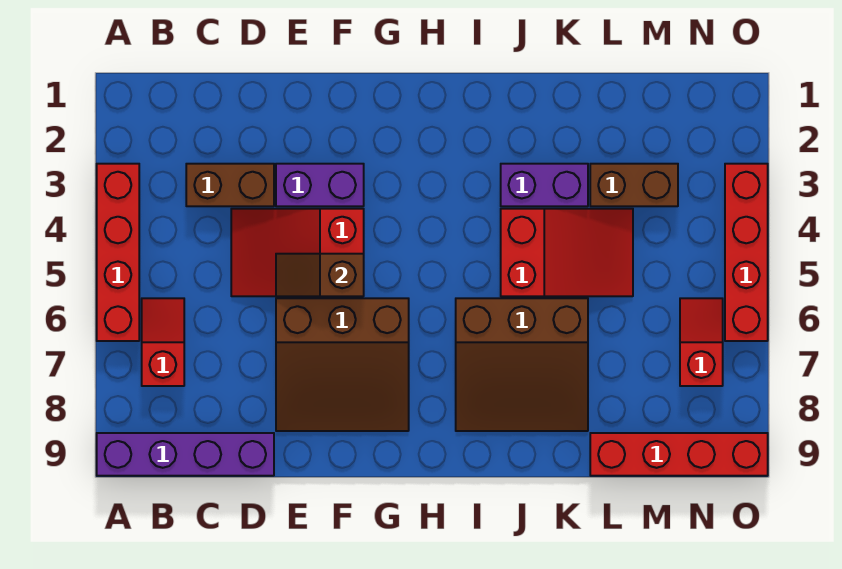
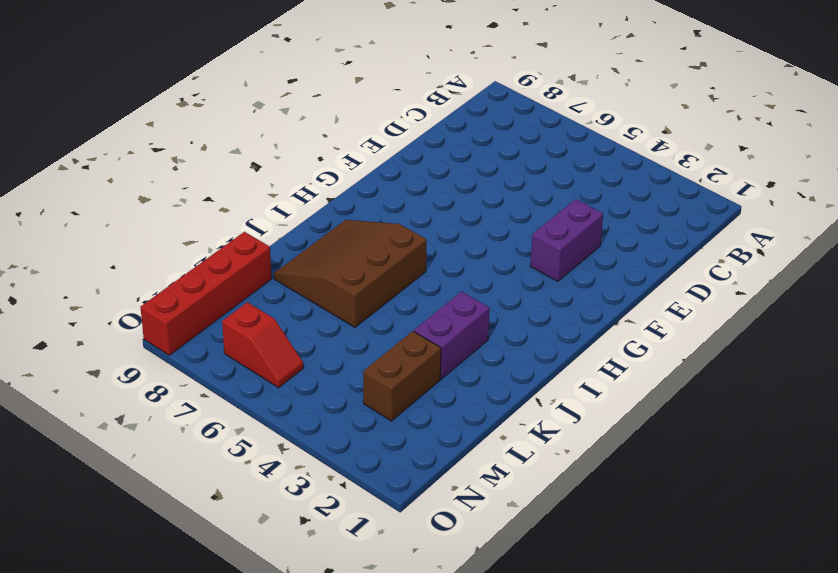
none -> red brick A3:A6 level 1
none -> purple brick A9:D9 level 1
none -> red slope B6:B7 level 1 top 7

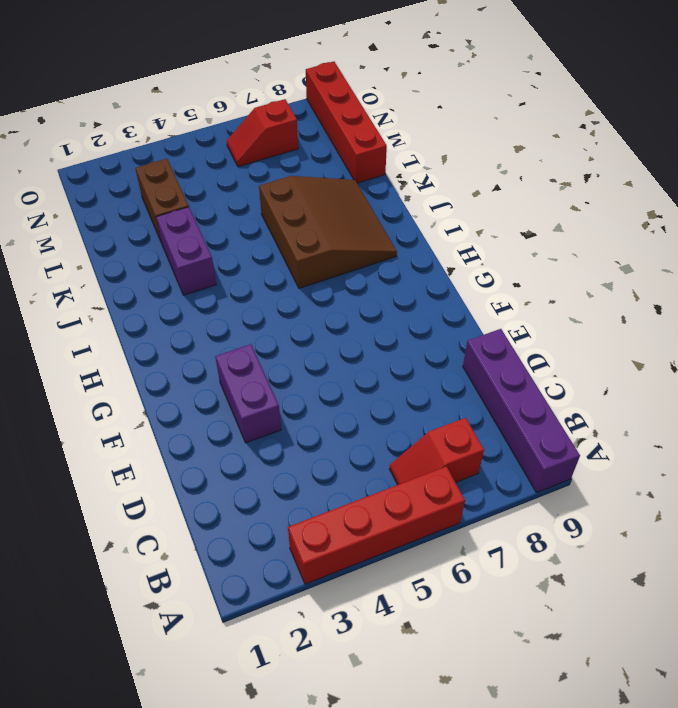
none -> brown brick C3:D3 level 1
none -> red slope D4:F5 level 1 top F
none -> brown slope E6:G8 level 1 top 6

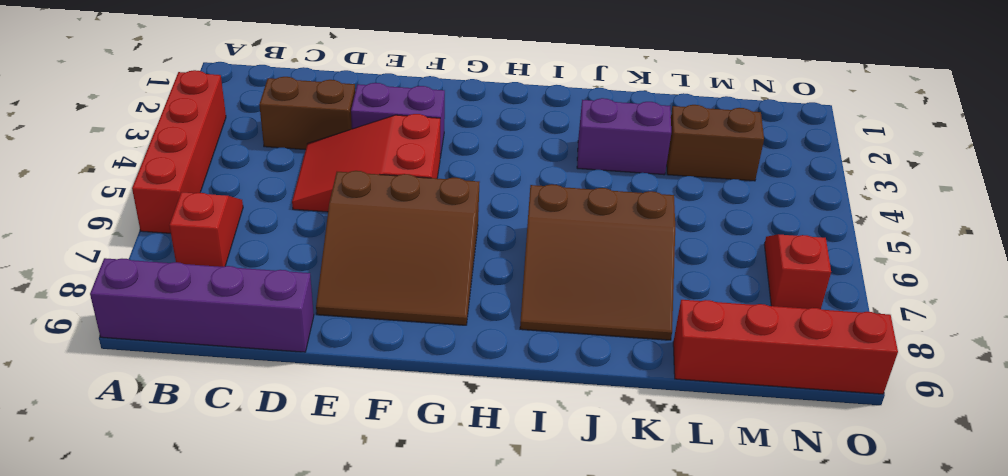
none -> red slope J4:L5 level 1 top J
none -> red brick O3:O6 level 1
none -> brown slope E5:F5 level 2 top F

